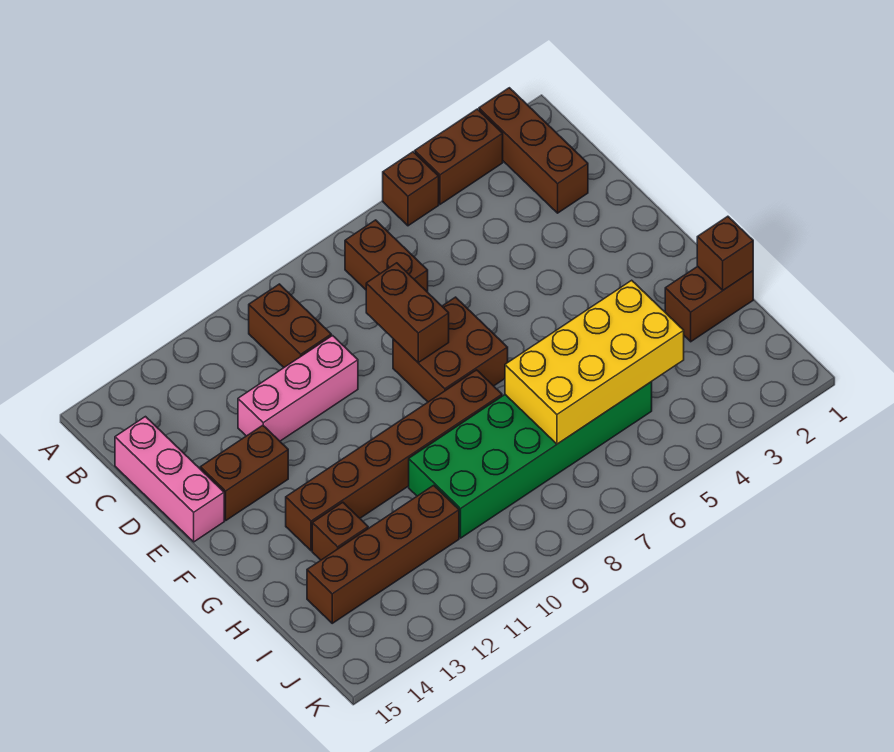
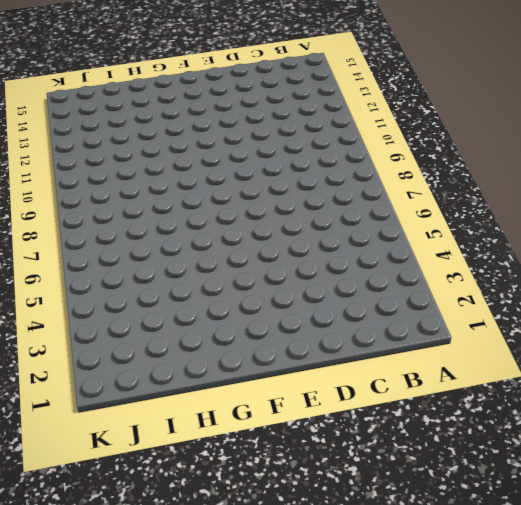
none -> brown brick A2:C2 level 1
none -> brown brick A3:A4 level 1
none -> brown brick A5 level 1

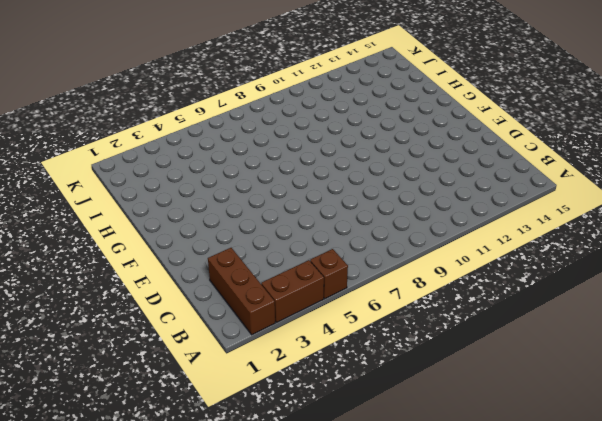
none -> brown brick B7:C7 level 1
none -> brown brick B10:C10 level 1
none -> pink brick C15:E15 level 1

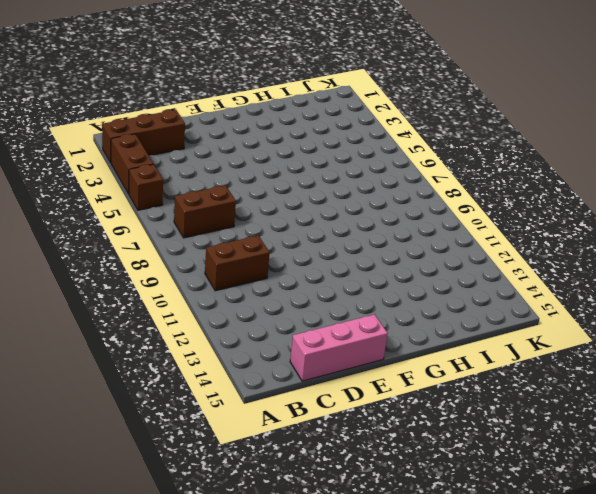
none -> pink brick D10:D12 level 1
none -> brown brick E7:F8 level 1
none -> brown brick E13:E14 level 1

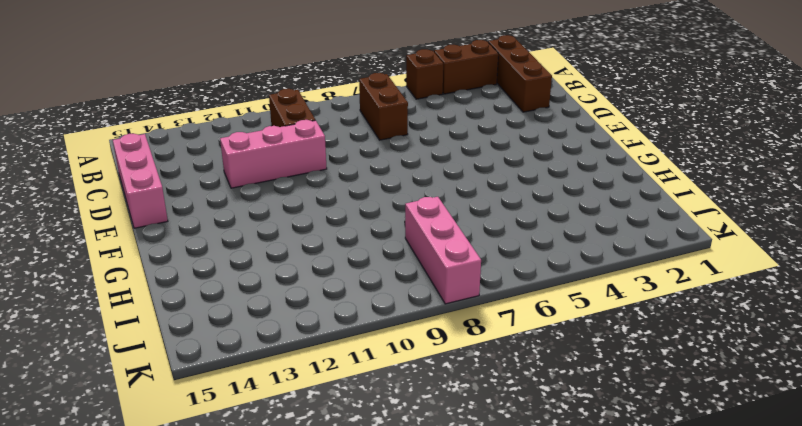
pink brick I8:K8 level 1 -> green brick H5:I10 level 1
none -> brown brick E7:F8 level 1
none -> brown brick E13:E14 level 1
none -> brown brick G8:G13 level 1

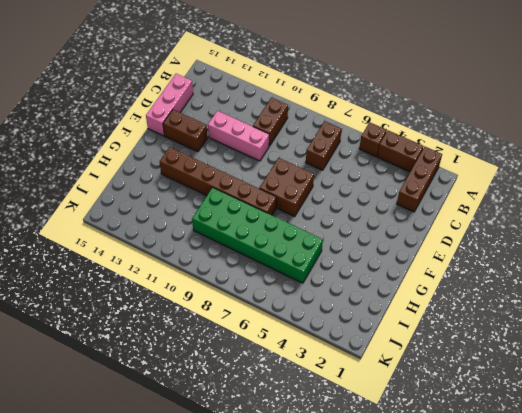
none -> brown brick H1:H2 level 1
none -> brown brick H13 level 1
none -> brown brick I11:I14 level 1

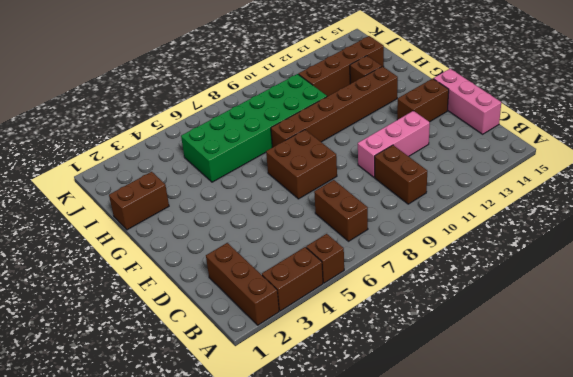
none -> brown brick D8:E8 level 2
none -> brown brick H1 level 2
none -> yellow brick H4:I7 level 2

